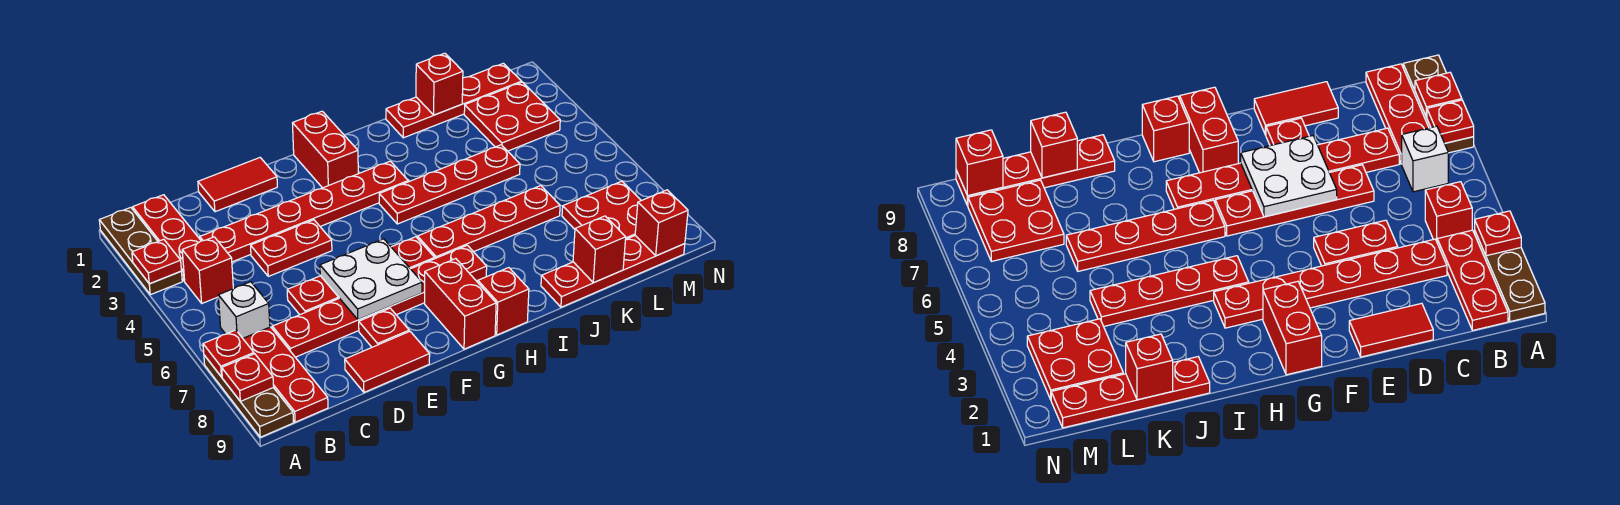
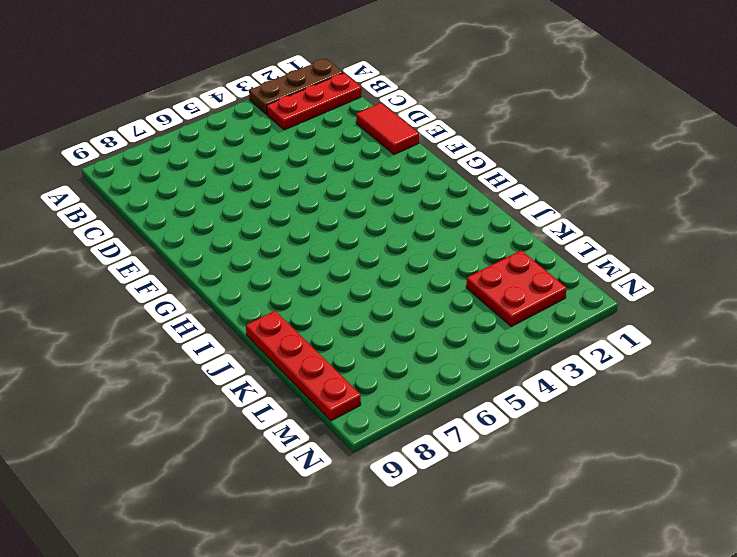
none -> brown plate A7:A9 level 1
none -> red brick B4 level 1
none -> white brick B6 level 1

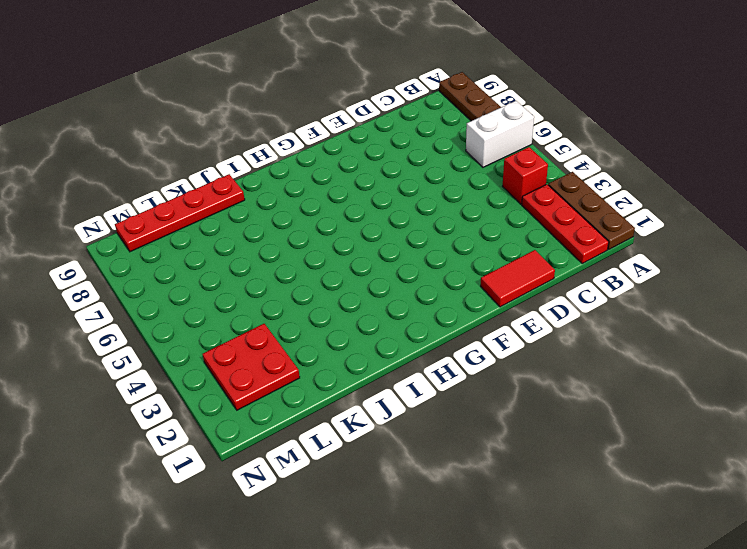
white brick A6:B6 level 1 -> white brick B6 level 1
none -> red plate B7:B9 level 1
none -> red plate C3:H3 level 1
none -> red plate C7:H7 level 1

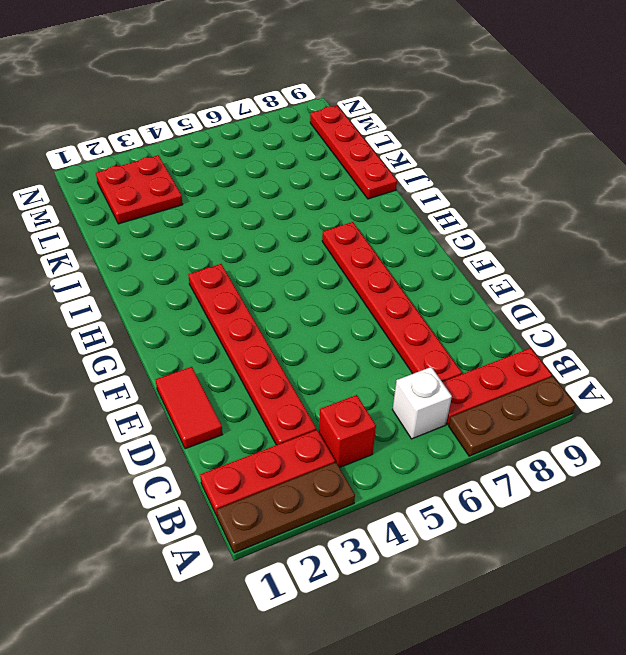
none -> red plate D4:E4 level 1
none -> red plate D6:G6 level 1
none -> red tile D9:E9 level 1

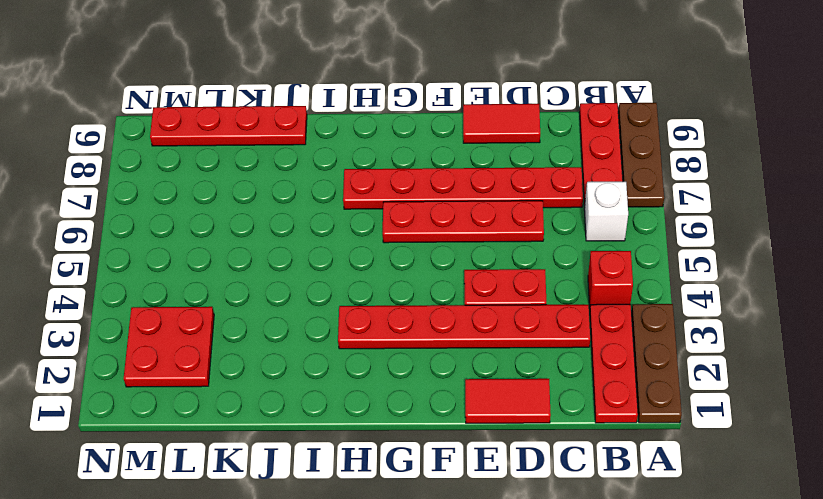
none -> red plate E8 level 1
none -> red brick G1:G2 level 1
none -> red brick G8:G9 level 1

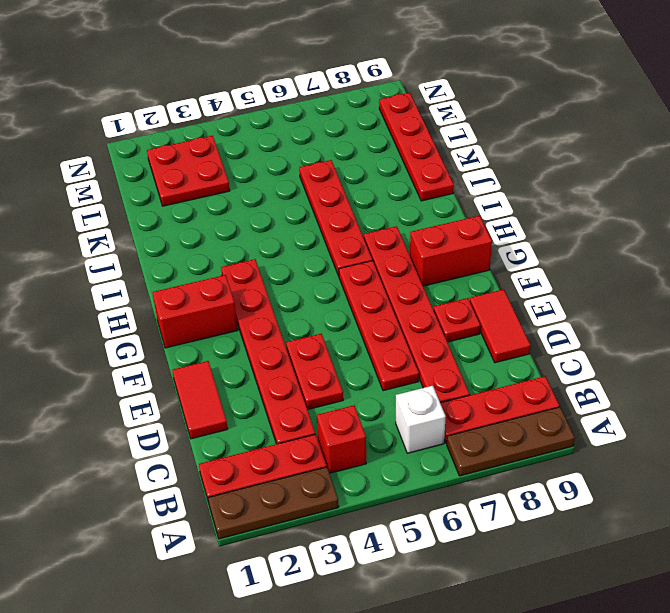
none -> red plate H4:K4 level 1
none -> red brick H9 level 1
none -> red plate J1:M1 level 1

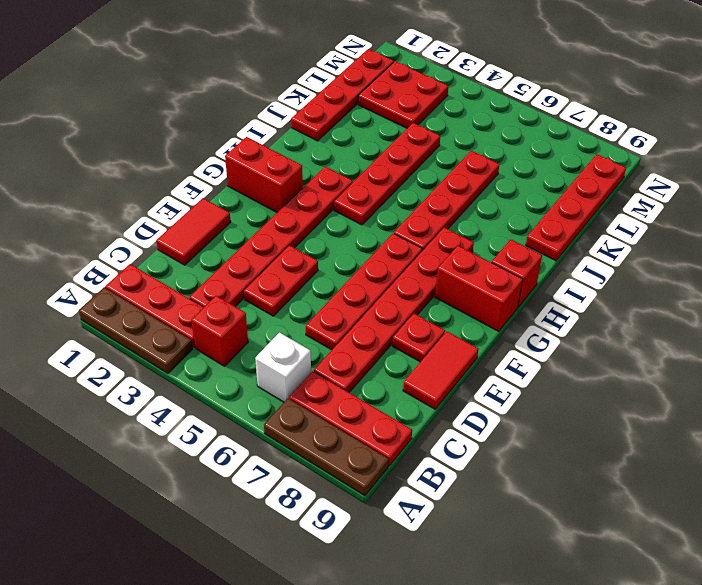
none -> red plate L7:M8 level 1
none -> red plate A3 level 2
none -> red plate A7 level 2

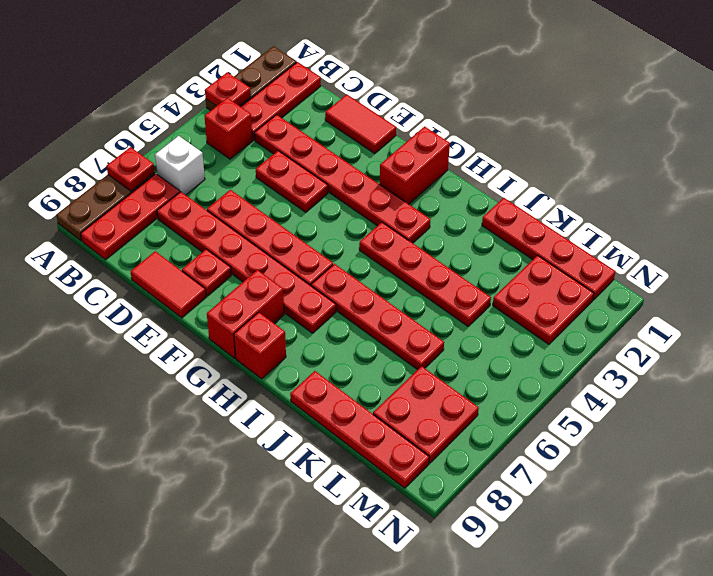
none -> red plate A8 level 2
none -> white plate E6:F7 level 2
none -> red brick K1 level 2

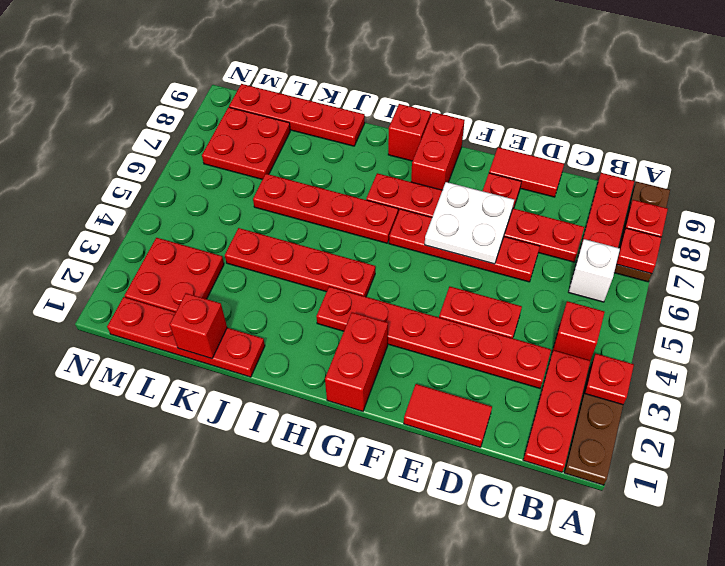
none -> red brick K9 level 2
none -> red brick M9 level 2

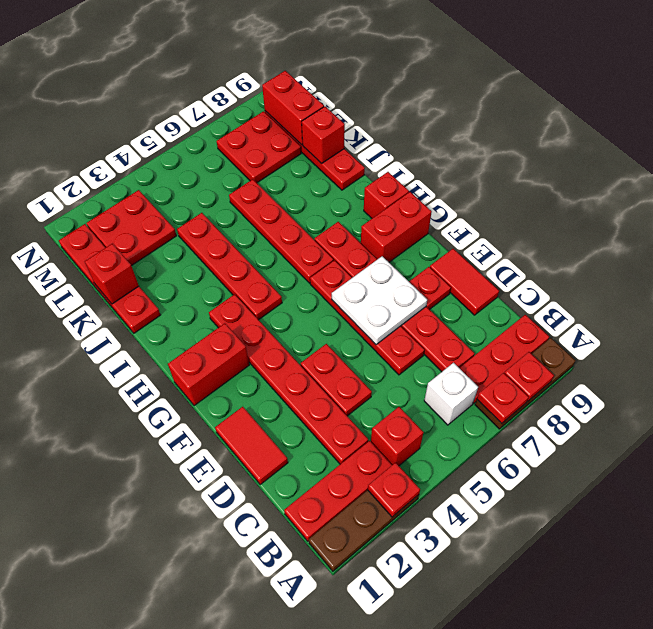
red brick L9:M9 level 2 -> red brick M9 level 2

